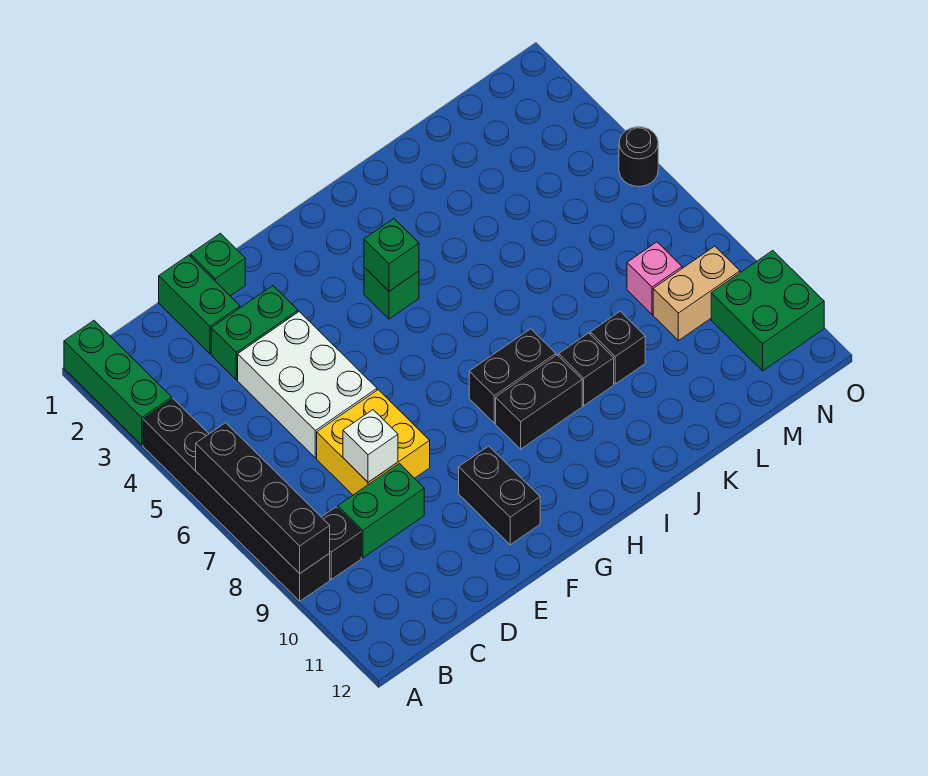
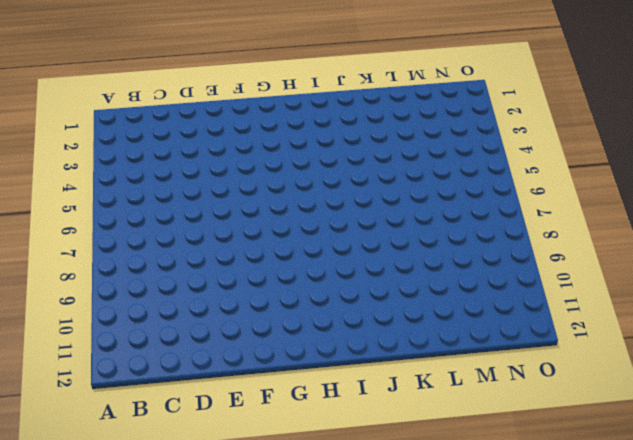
none -> green brick A1:A3 level 1
none -> black brick A4:A9 level 1
none -> black brick B9 level 1

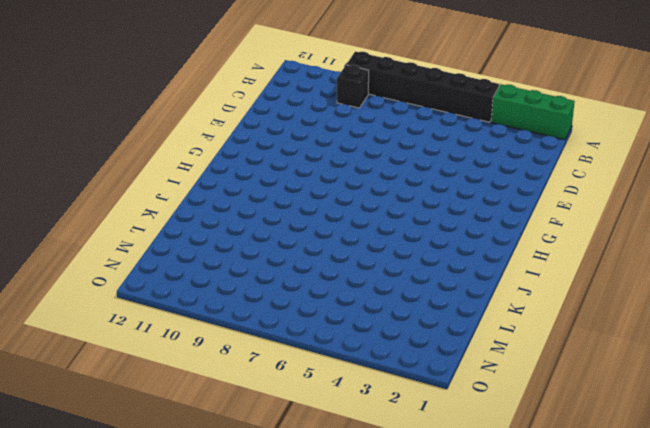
none -> green brick C9:D9 level 1
none -> green brick D1:D2 level 1
none -> green brick D3:E3 level 1

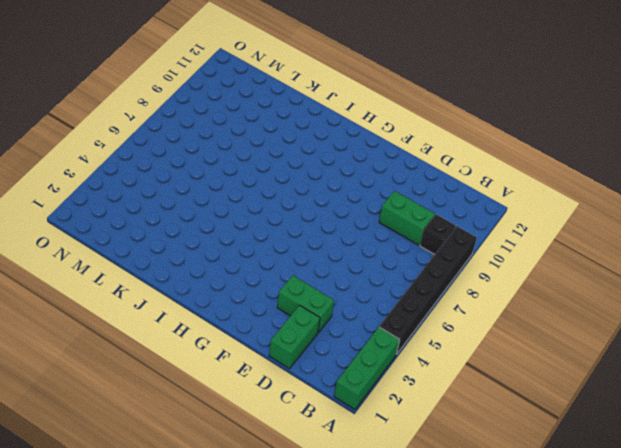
none -> white brick D4:E6 level 1
none -> yellow brick D7:E8 level 1
none -> green brick E1 level 1

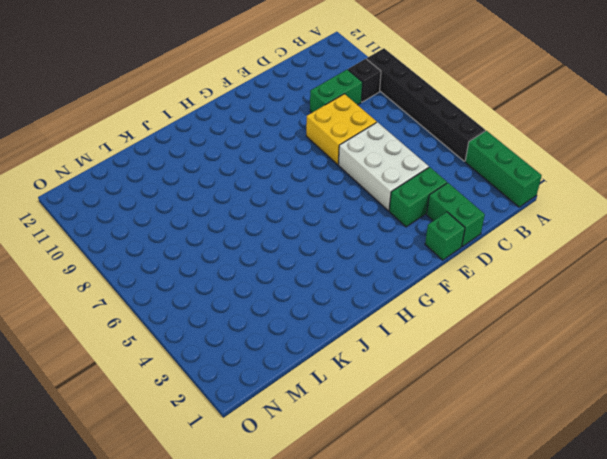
none -> black brick F10:F11 level 1
none -> green brick H4 level 1
none -> black brick H8:I8 level 1

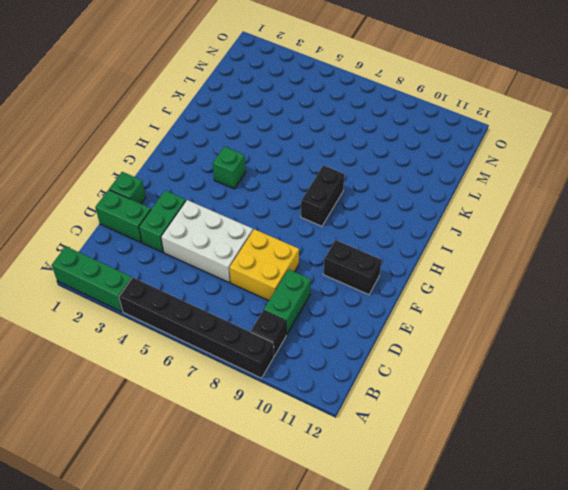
none -> black brick H9:I9 level 1
none -> black brick J9 level 1
none -> black brick K9 level 1

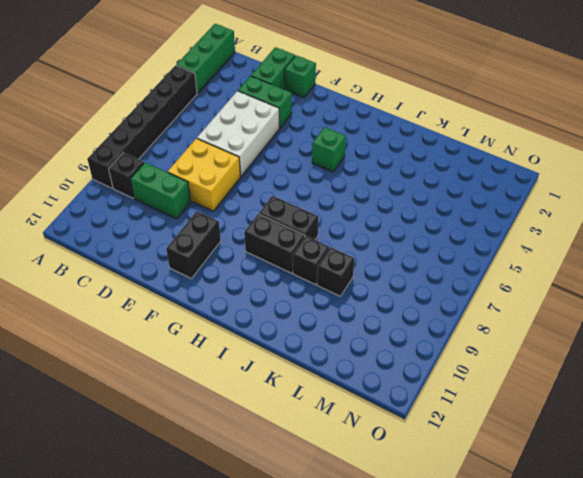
none -> pink brick M8 level 1
none -> tan brick M9:N9 level 1
none -> green brick N10:O11 level 1

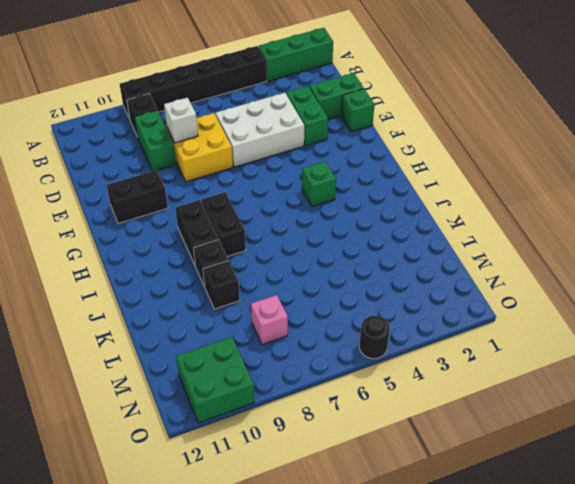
none -> tan brick M9:N9 level 1
none -> black brick A6:A9 level 2
none -> green brick H4 level 2

